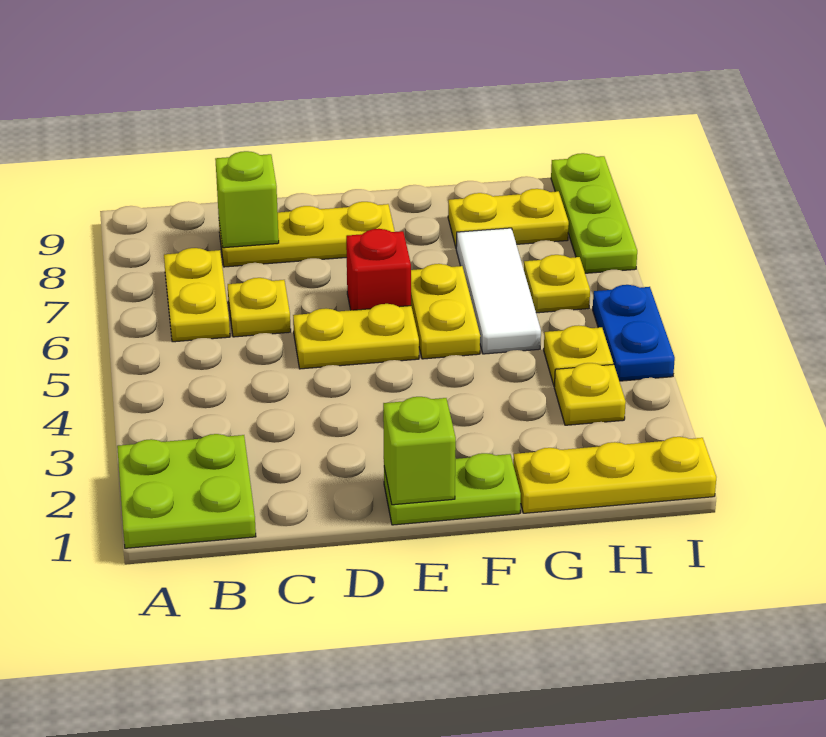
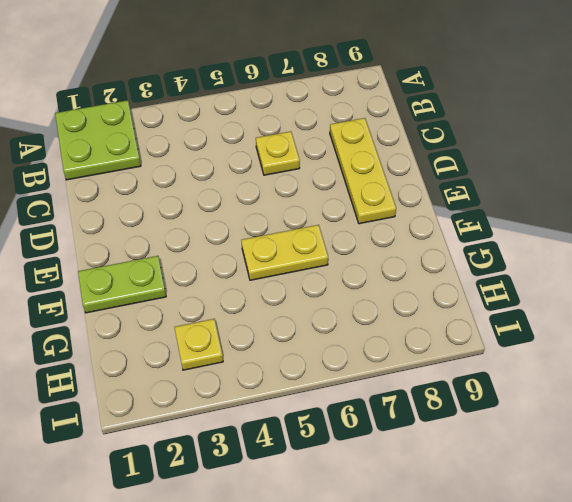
lime plate F1:F2 level 1 -> lime plate E1:F1 level 1
none -> yellow plate B6:B7 level 1
none -> yellow plate D5:E5 level 1
none -> red brick E6 level 1

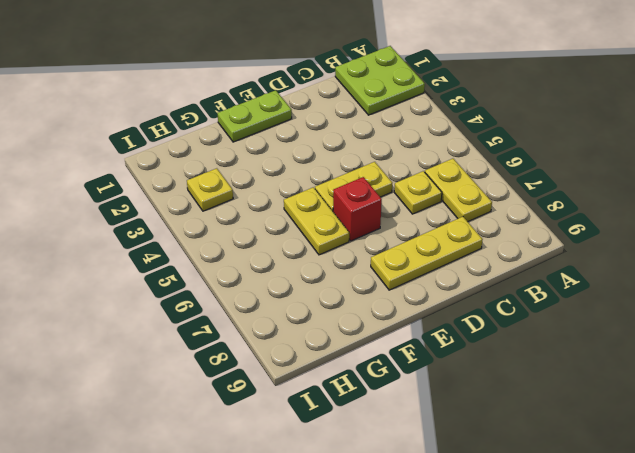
none -> yellow plate G1:I1 level 1
none -> white tile G5:G7 level 1
none -> yellow plate G8:H8 level 1

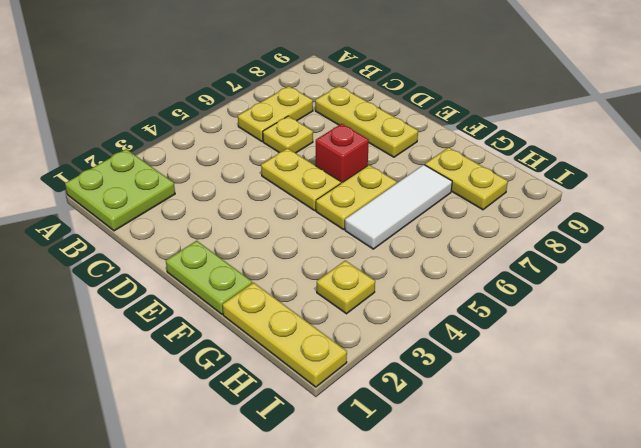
none -> yellow plate H4 level 1
none -> yellow plate H6 level 1
none -> blue plate I4:I5 level 1

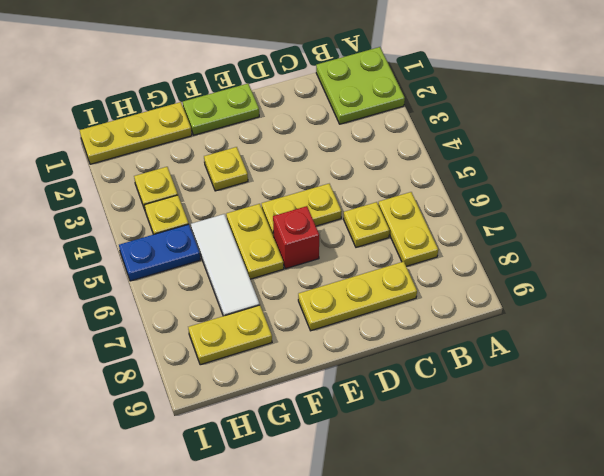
yellow plate F3 level 1 -> yellow plate H6 level 1
blue plate H5:I5 level 1 -> blue plate I4:I5 level 1
none -> lime plate I7:I9 level 1
none -> lime brick C8 level 2
none -> lime brick E1 level 2

